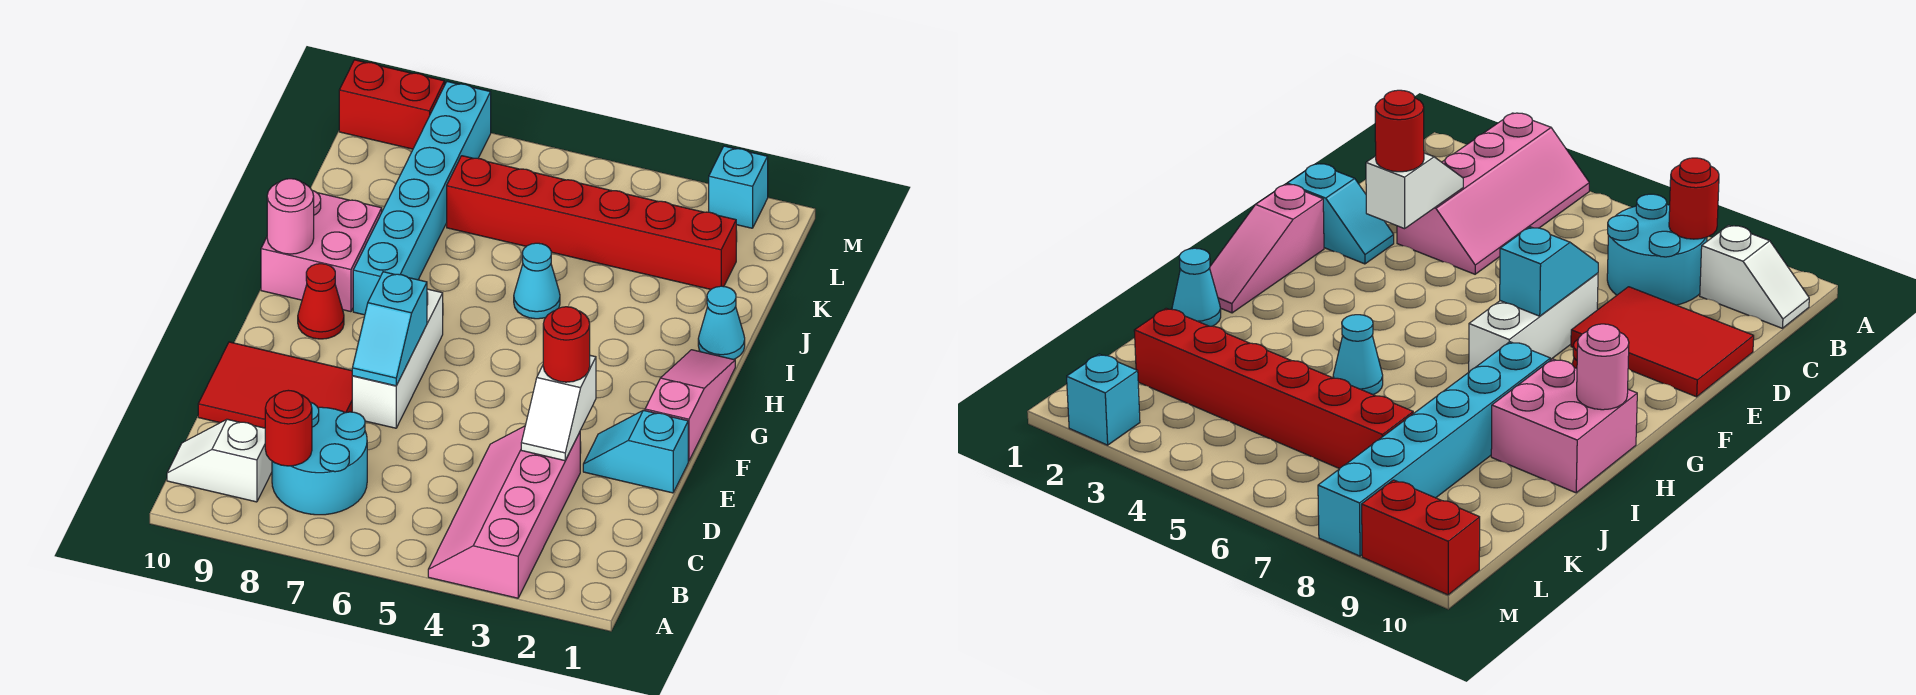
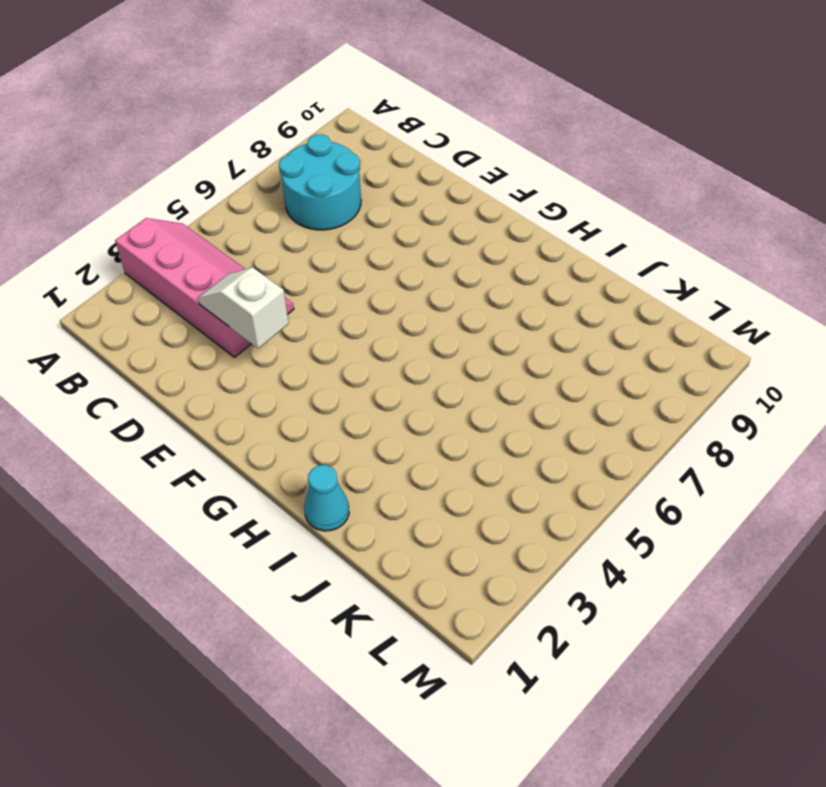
none -> white slope B9:B10 level 1 top 9
none -> red tile D8:E10 level 1
none -> cyan slope E1:E2 level 1 top 1

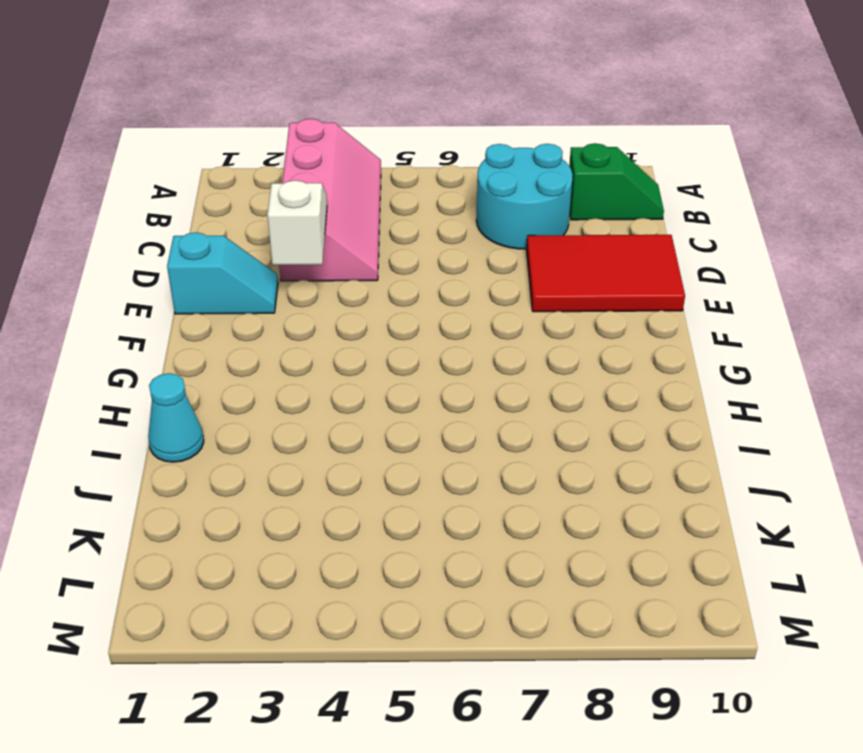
green slope B9:B10 level 1 top 9 -> white slope B9:B10 level 1 top 9
none -> white brick E7:G7 level 1
none -> pink slope F1:H1 level 1 top F
none -> red cone G9 level 1

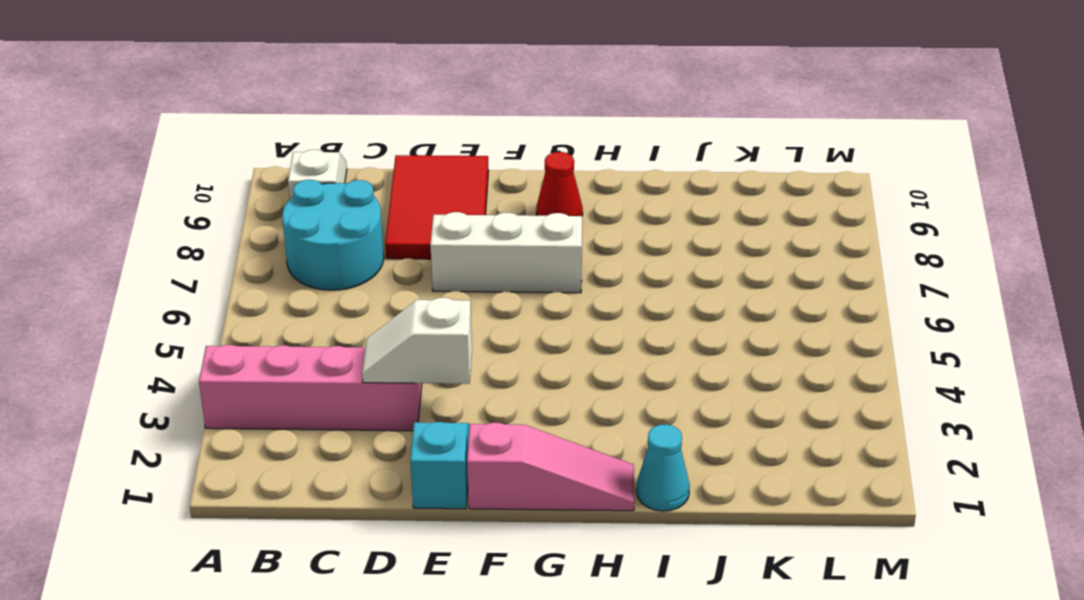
none -> cyan brick H8:M8 level 1
none -> pink brick H9:I10 level 1
none -> cyan cone I5 level 1

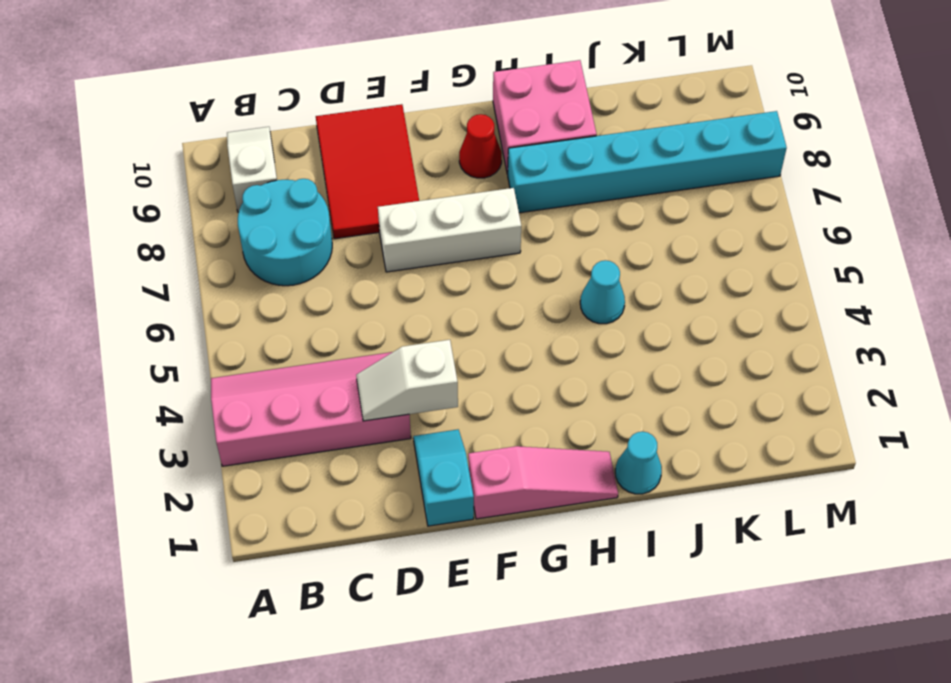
none -> red brick K2:K7 level 1
none -> cyan brick M2 level 1
none -> red brick M9:M10 level 1

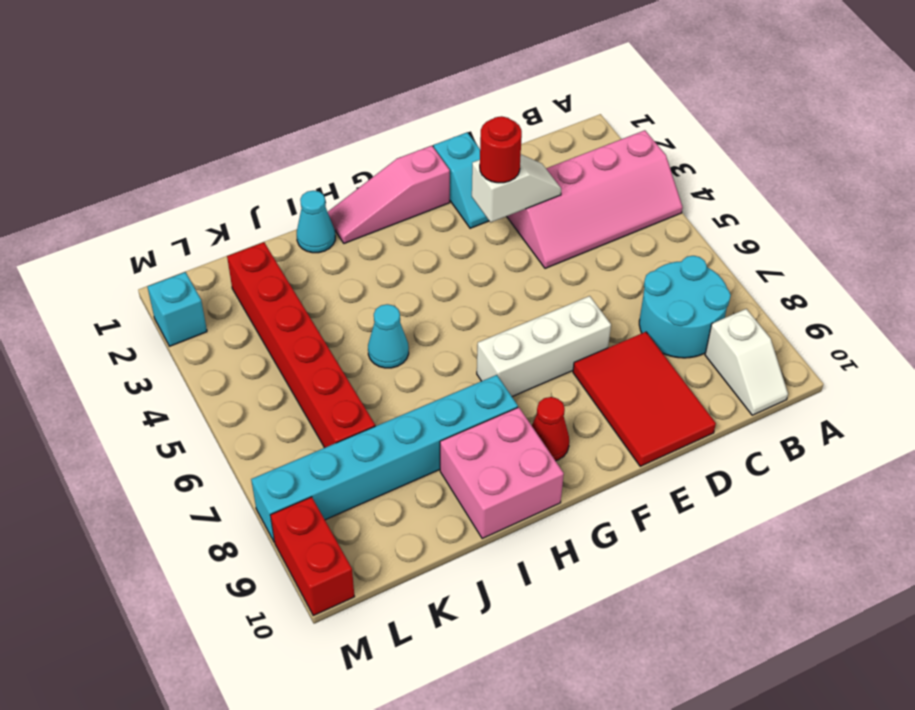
none -> red round brick B8 level 2
none -> cyan slope E7:F7 level 2 top F
none -> pink round brick H10 level 2

